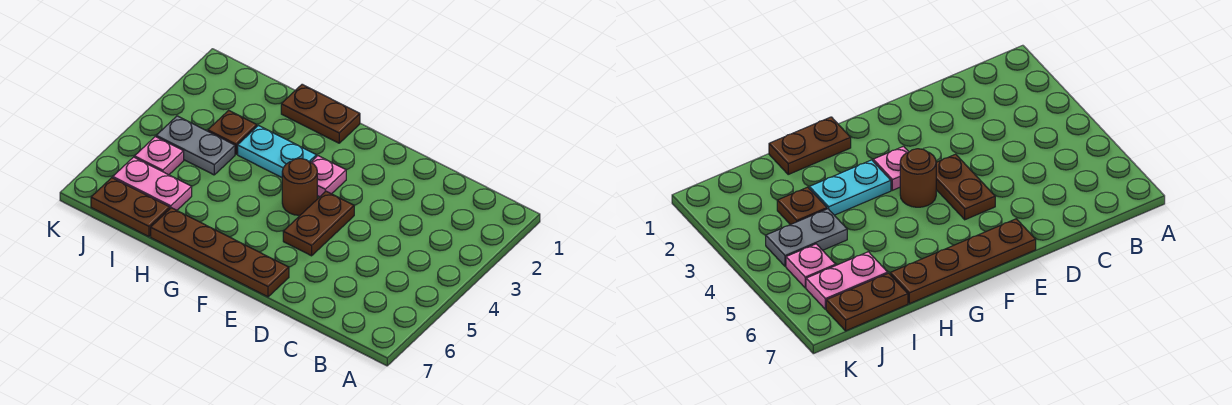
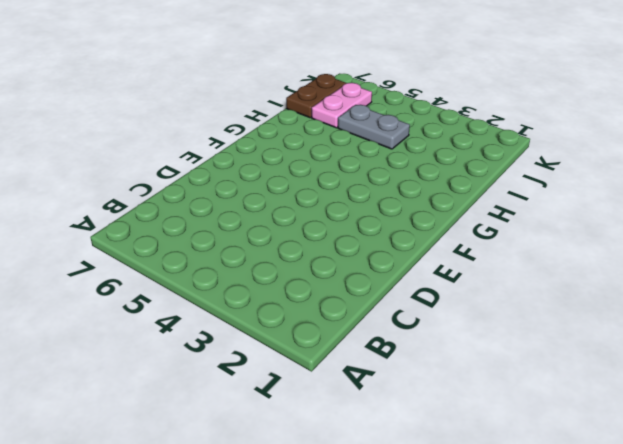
grey plate I4:I5 level 1 -> grey plate I4:J4 level 1
none -> brown plate E4:E5 level 1
none -> brown plate E7:H7 level 1

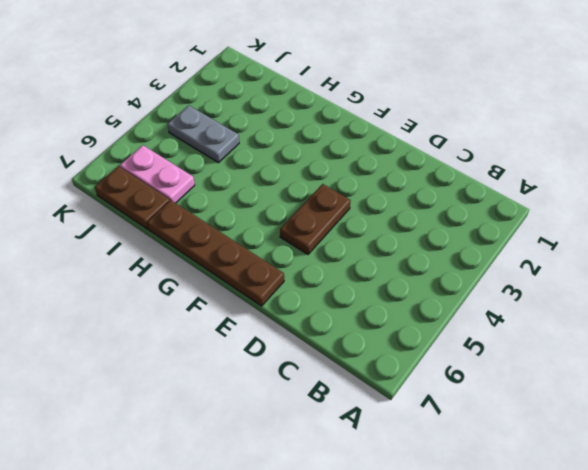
none -> pink plate F3 level 1
none -> brown round brick F4 level 1

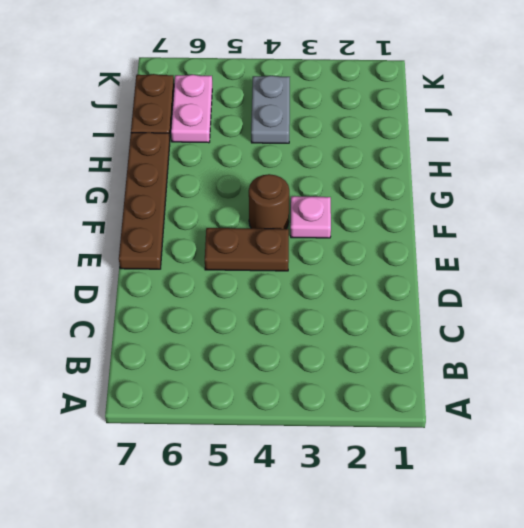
none -> brown plate G1:H1 level 1
none -> cyan plate G3:H3 level 1

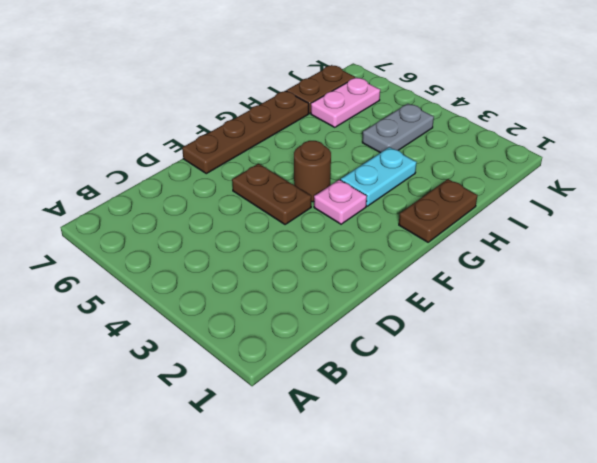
none -> brown plate I3 level 1
none -> pink plate J5 level 1

